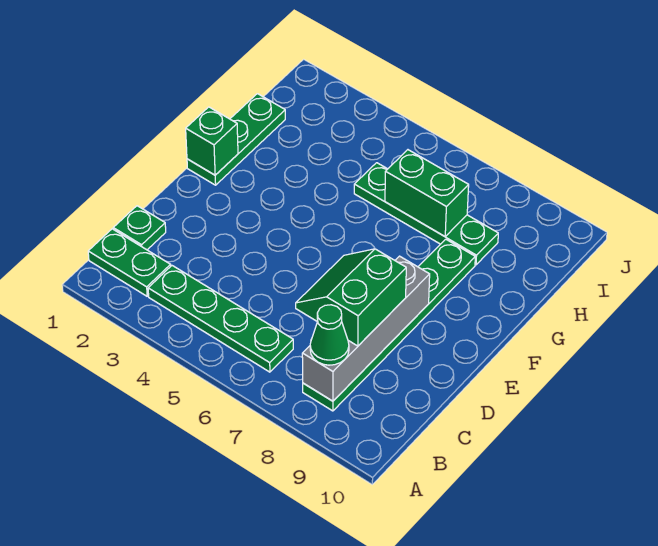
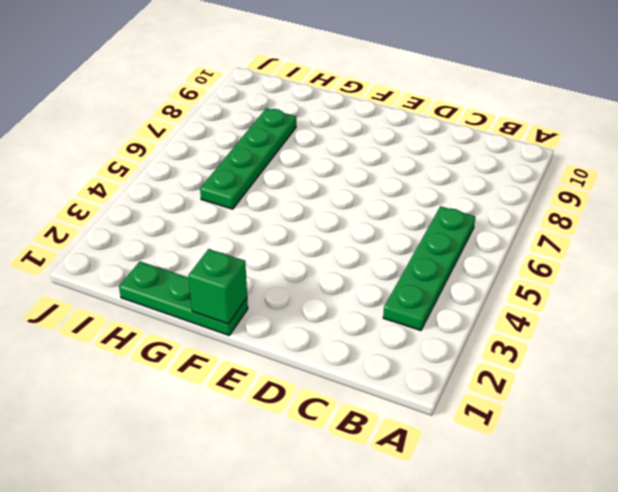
none -> green plate B1:B2 level 1
none -> green plate B8:G8 level 1

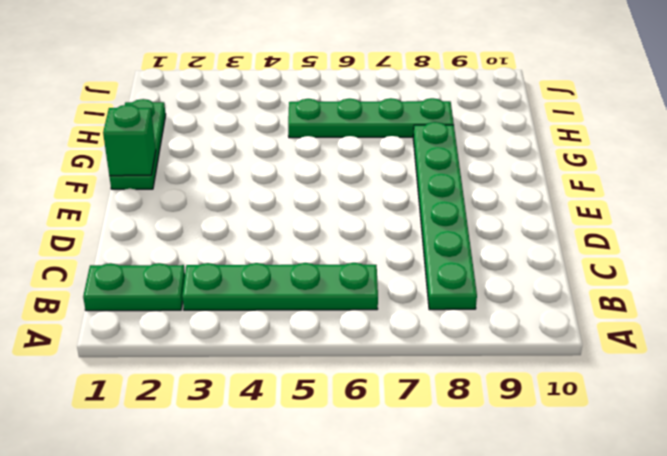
none -> green plate C1 level 1
none -> grey brick B8:E8 level 2

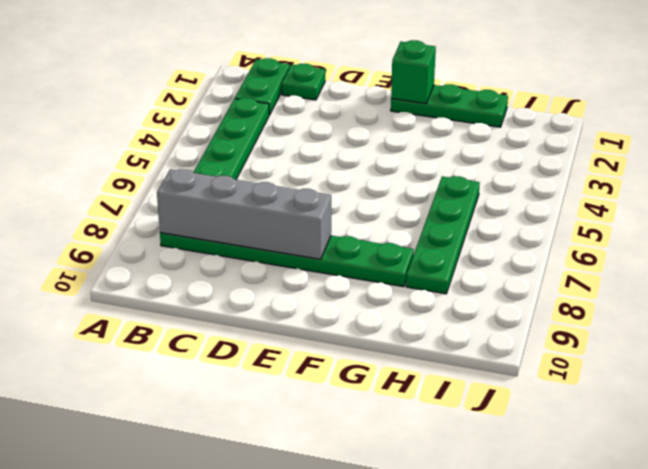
none -> green brick H6:H7 level 2
none -> green cone B8 level 3

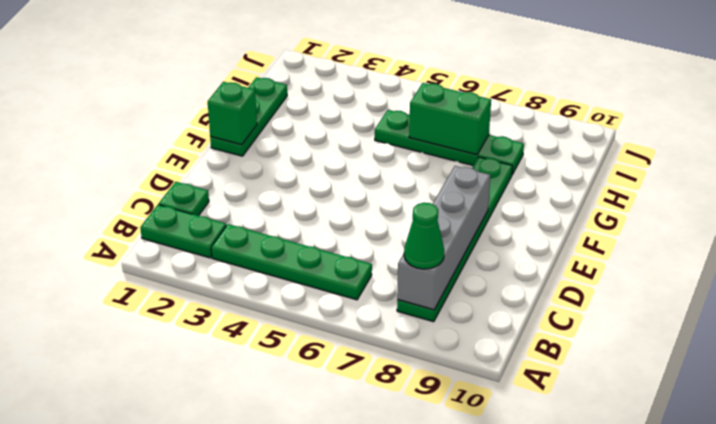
none -> green slope C7:D8 level 3 top 8

